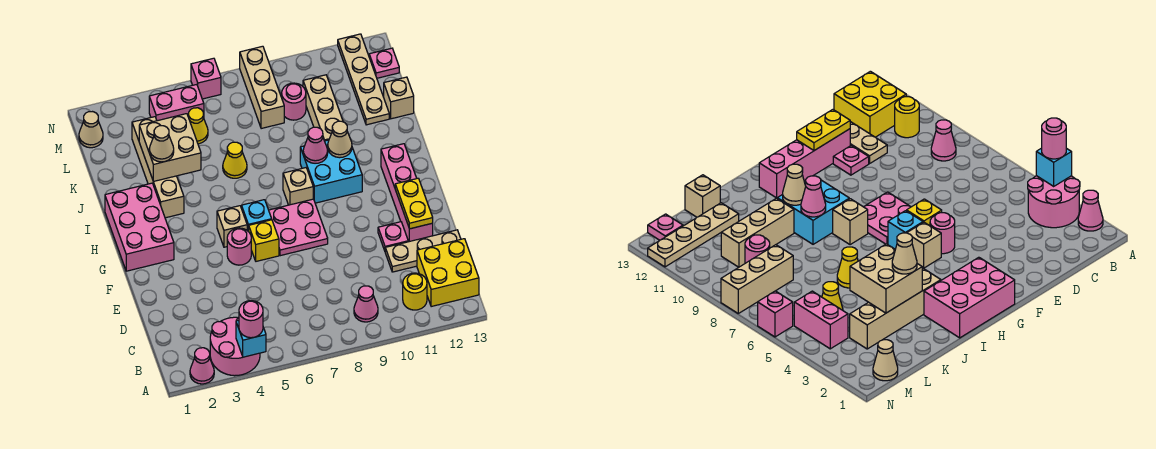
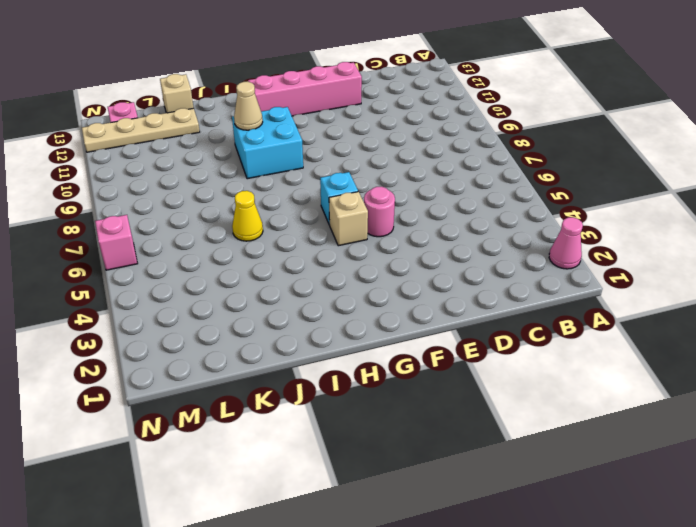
none -> pink round brick A3:B4 level 1
none -> pink cone B9 level 1
none -> yellow round brick B11 level 1
none -> yellow brick B12:C13 level 1

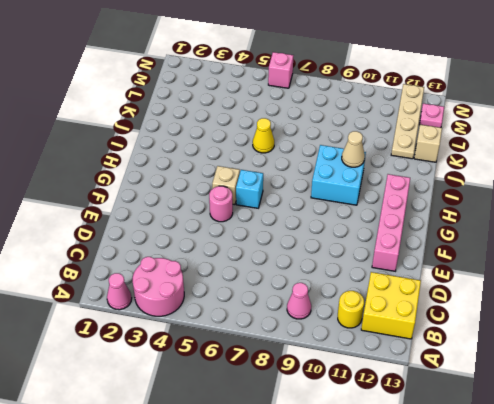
none -> tan plate D11:D13 level 1
none -> pink plate E11 level 1
none -> yellow brick F6 level 1
none -> pink plate F7:G8 level 1

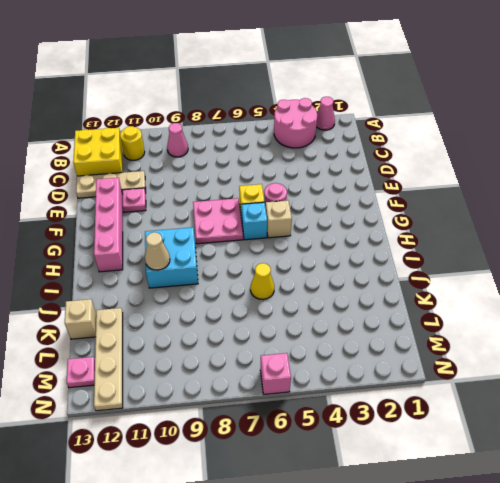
none -> pink brick G1:I2 level 1
none -> tan brick H8 level 1
none -> tan brick I3:L3 level 1
none -> tan brick J10:L10 level 1

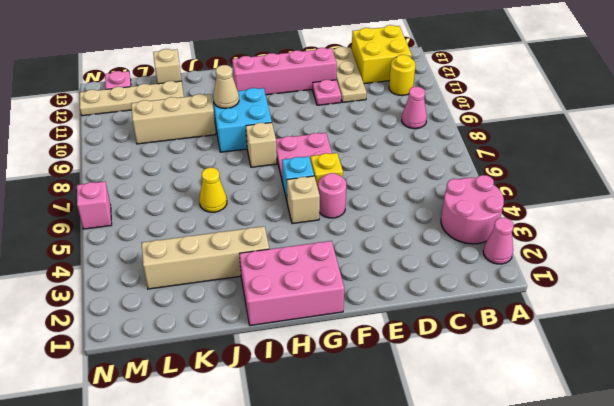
none -> yellow cone L5 level 1
none -> tan brick L8:N8 level 1
none -> pink round brick L9 level 1
none -> tan cone M1 level 1

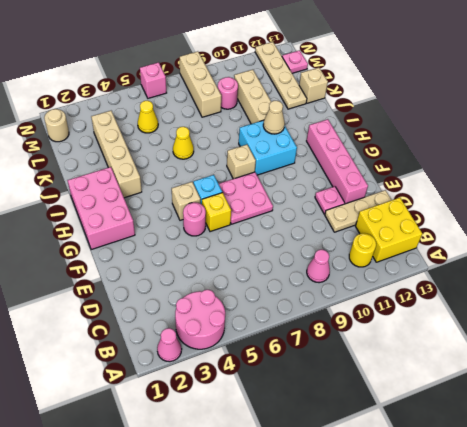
tan round brick M1 level 1 -> tan cone M1 level 1
none -> pink brick M4:M5 level 1
none -> cyan brick A4 level 2
none -> yellow plate E12:F12 level 2
none -> pink cone I9 level 2

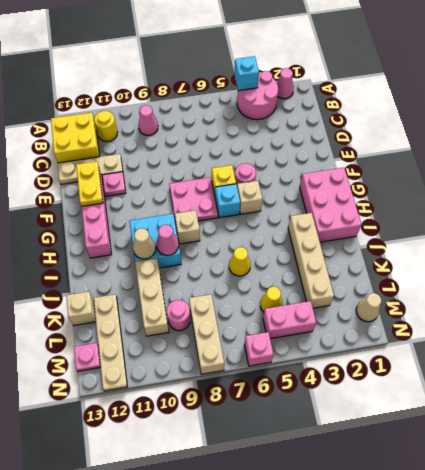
none -> tan brick J3:K4 level 2
none -> pink round brick A4 level 3
none -> tan cone J3 level 3

